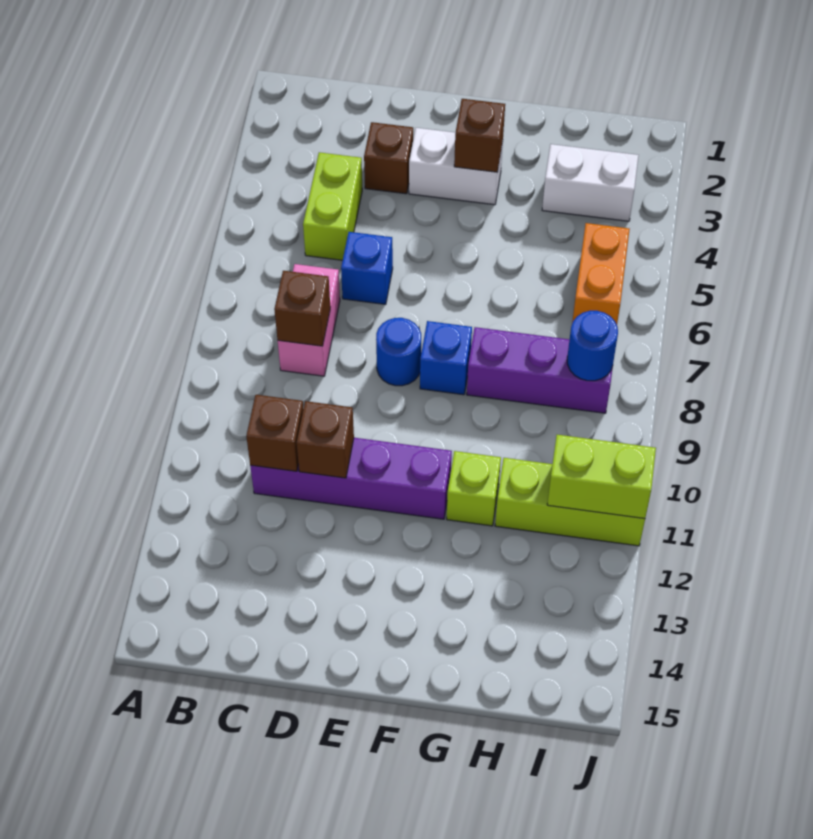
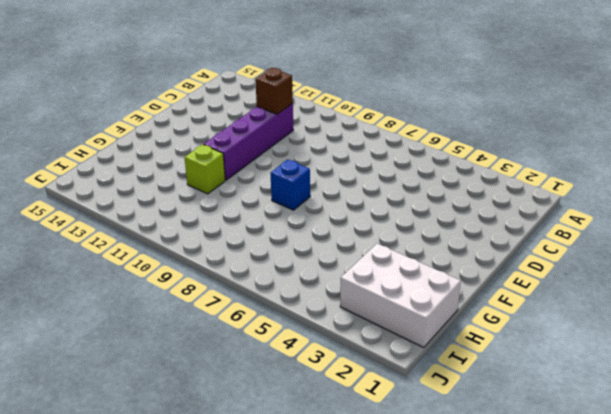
white brick H1:I3 level 1 -> white brick H3:I3 level 1
none -> lime brick C4:C5 level 1
none -> pink brick C7:C8 level 1
none -> brown brick D3 level 1

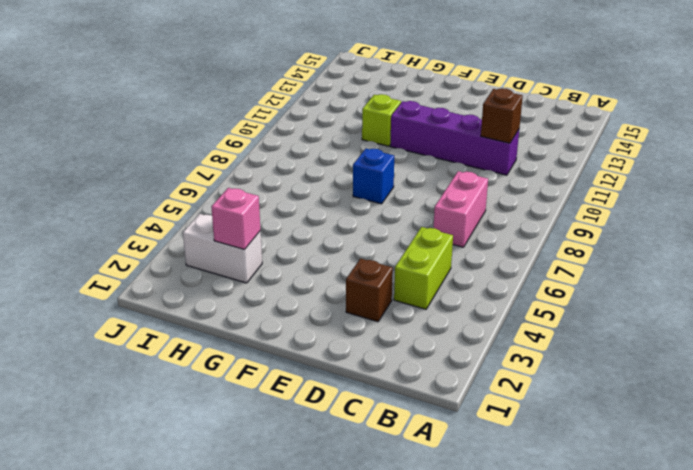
pink brick H3 level 2 -> none
none -> blue brick D6 level 1
none -> white brick E3:F3 level 1
none -> blue round brick E8 level 1

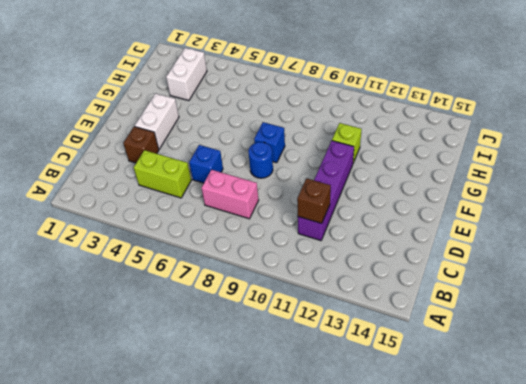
none -> purple brick G8:I8 level 1
none -> lime brick H11:J11 level 1
none -> orange brick I5:I6 level 1

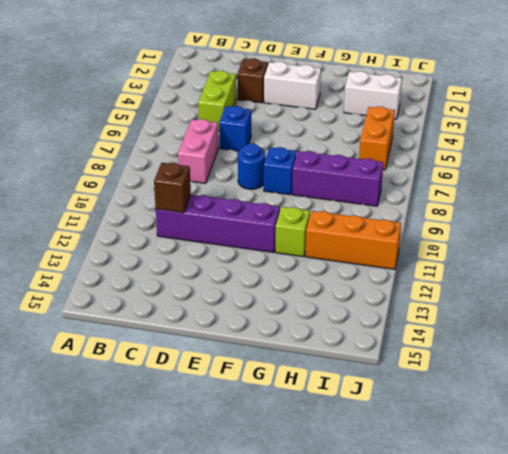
orange brick H11:J11 level 1 -> lime brick H11:J11 level 1
none -> brown brick C8 level 2
none -> brown brick D11 level 2
none -> brown brick F3 level 2

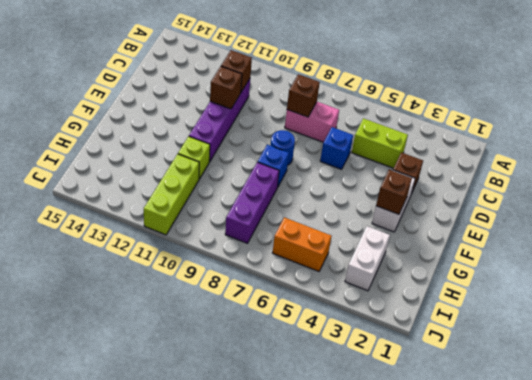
none -> blue round brick I8 level 2
none -> lime brick I11:J11 level 2

